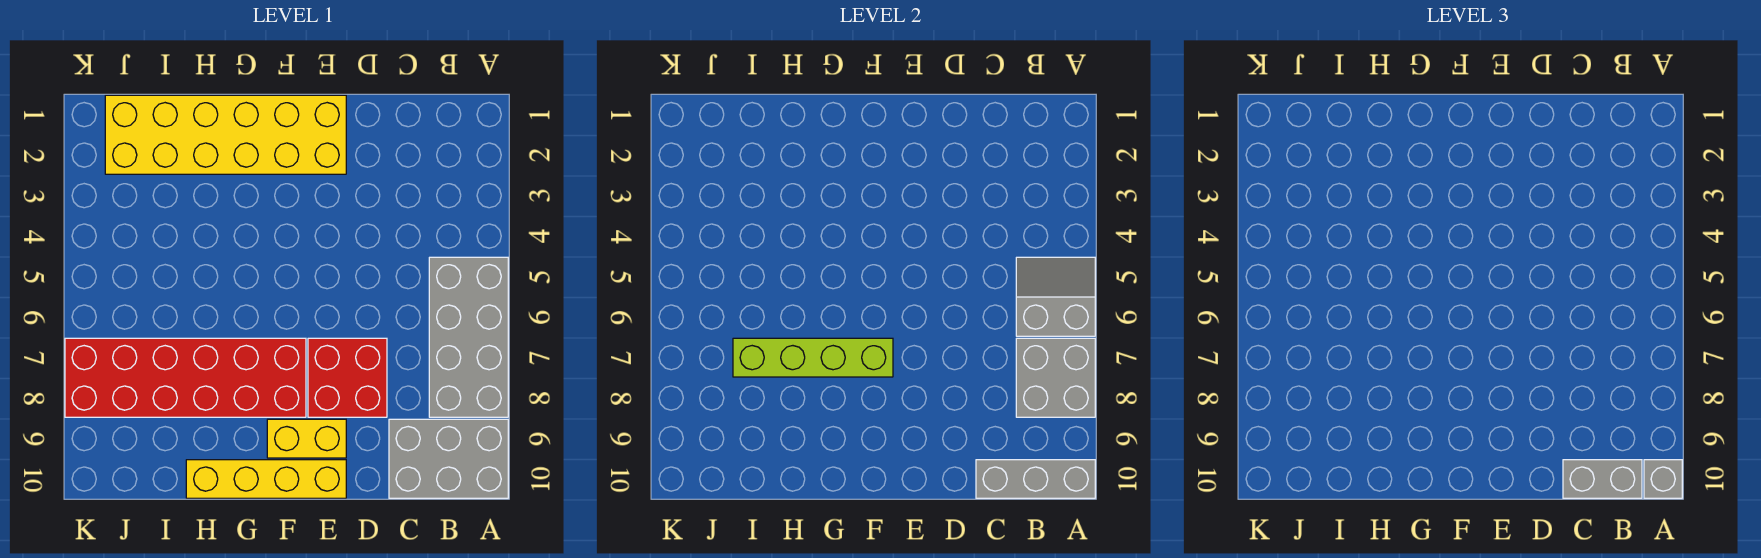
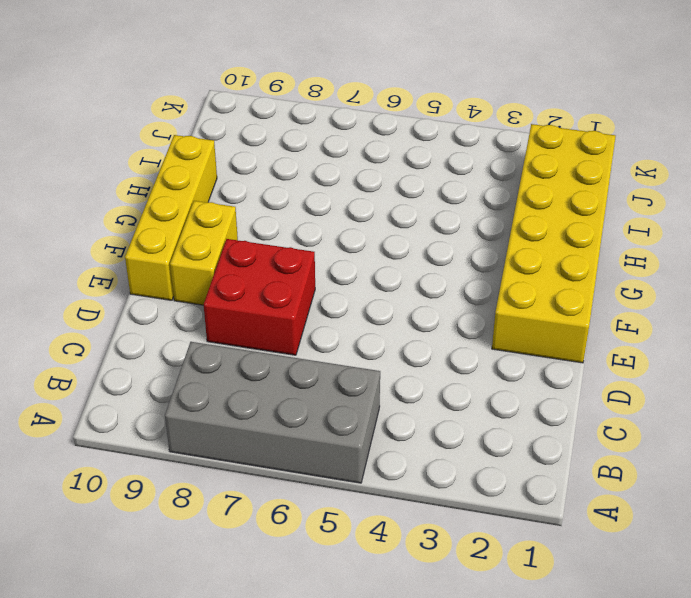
none -> grey brick A9:C10 level 1
none -> red brick F7:K8 level 1
none -> grey slope A5:B6 level 2 top 6

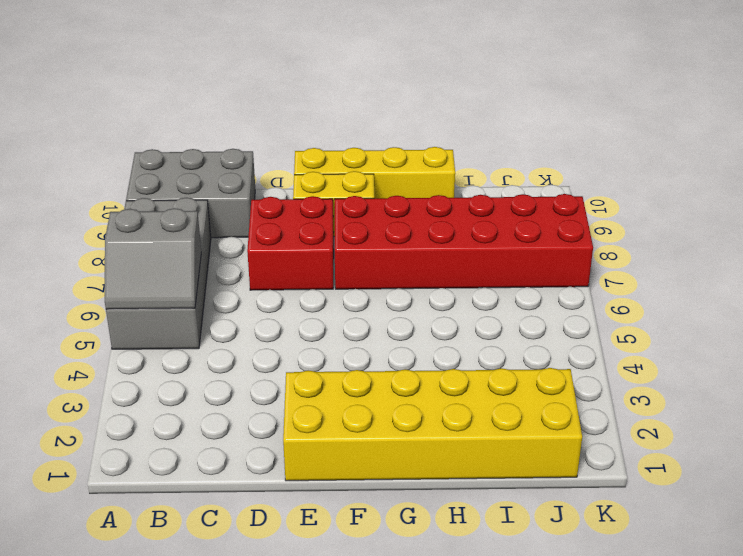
none -> grey brick A7:B8 level 2
none -> grey brick A10:C10 level 2
none -> lime brick F7:I7 level 2

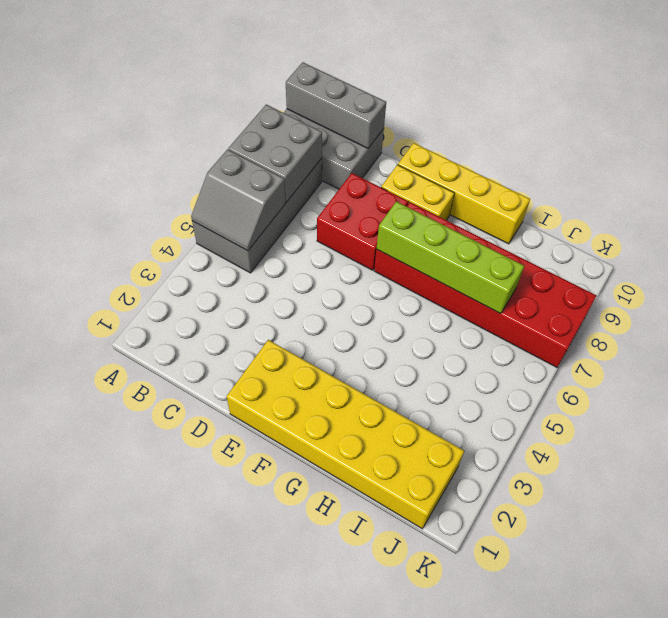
none -> grey brick A10 level 3
none -> grey brick B10:C10 level 3

